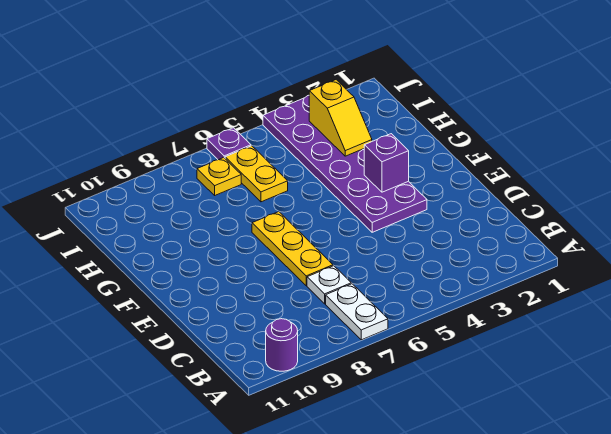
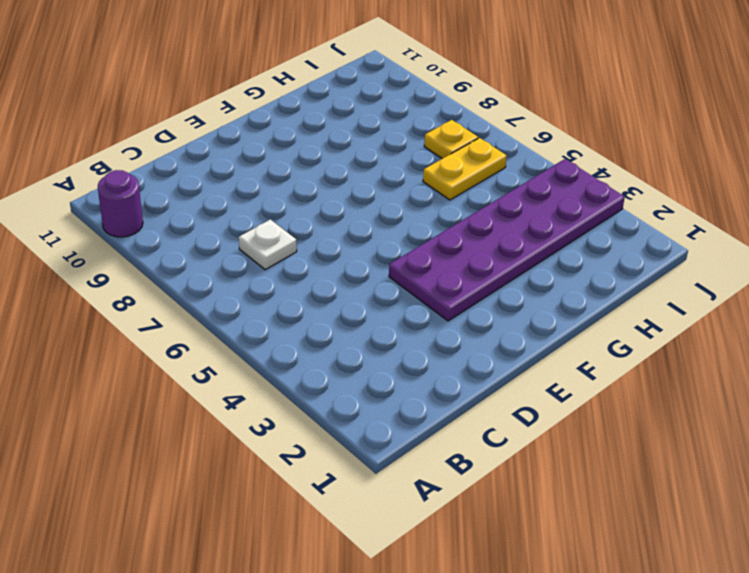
none -> white plate A7:B7 level 1
none -> yellow plate D7:F7 level 1

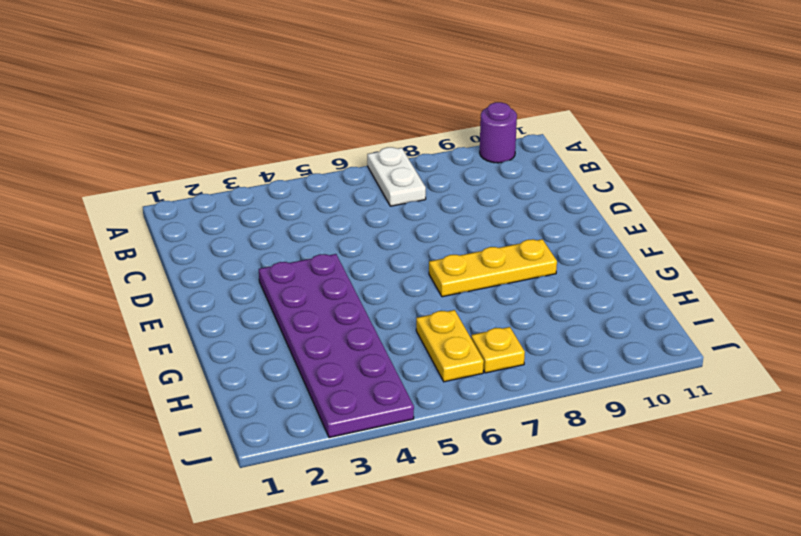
yellow plate F7:F9 level 1 -> yellow plate D7:F7 level 1
none -> white plate C7 level 1
none -> purple plate J6 level 1

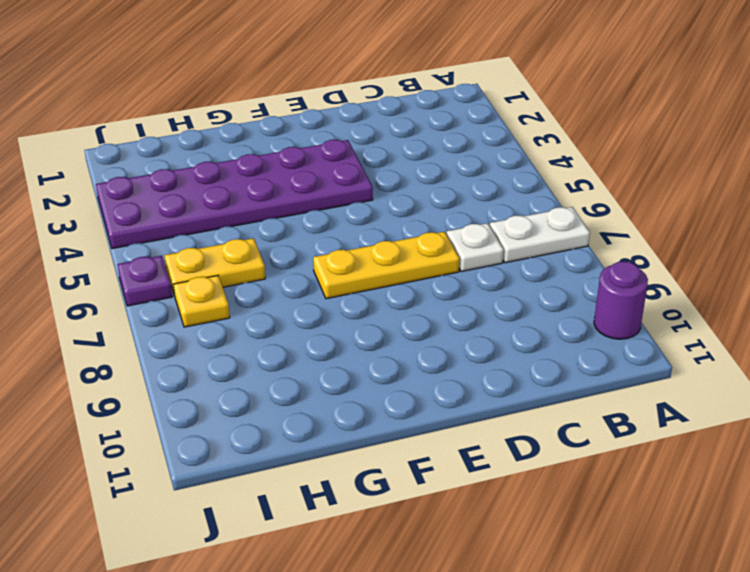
none -> purple brick F3 level 2
none -> yellow slope H3:I3 level 2 top I

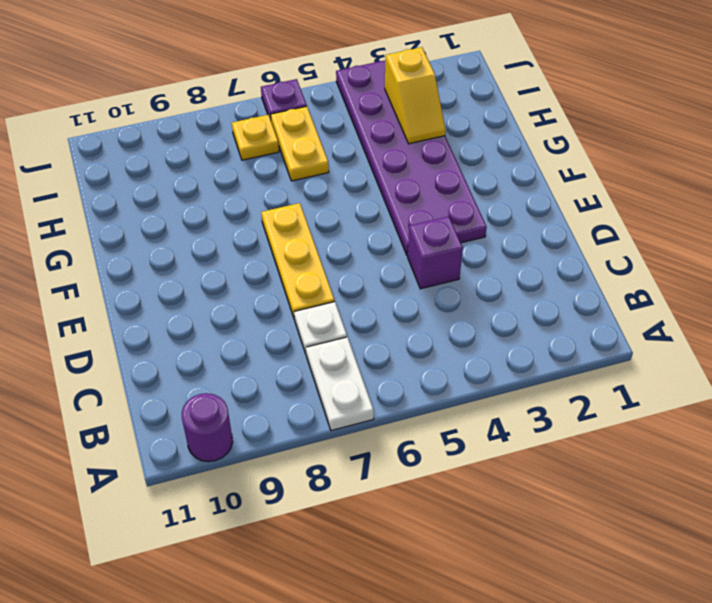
purple brick D4 level 1 -> purple brick F3 level 2

